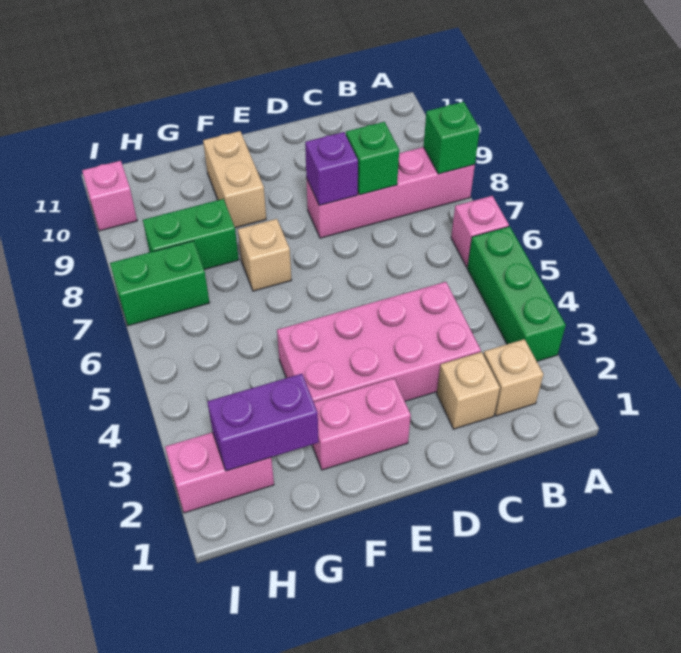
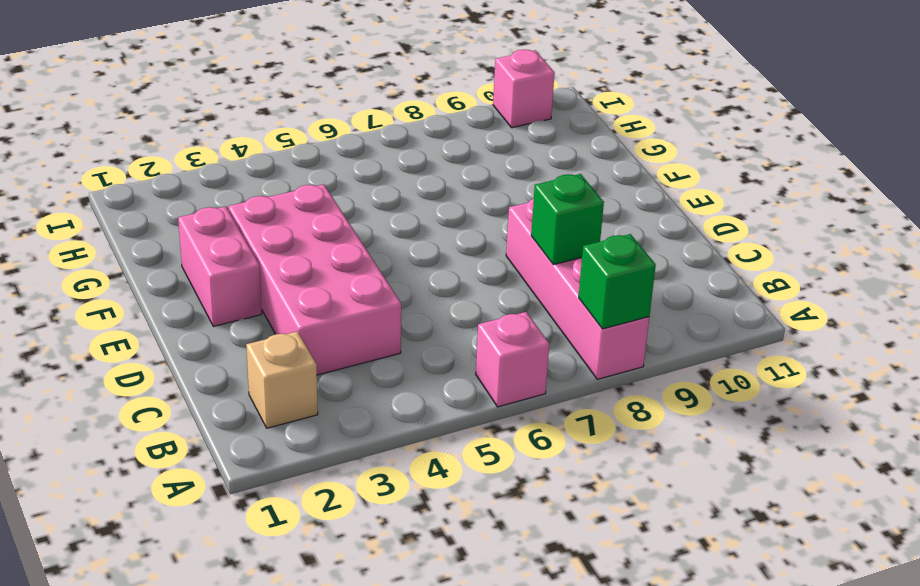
none -> green brick A3:A5 level 1
none -> tan brick C2 level 1
none -> tan brick F7 level 1

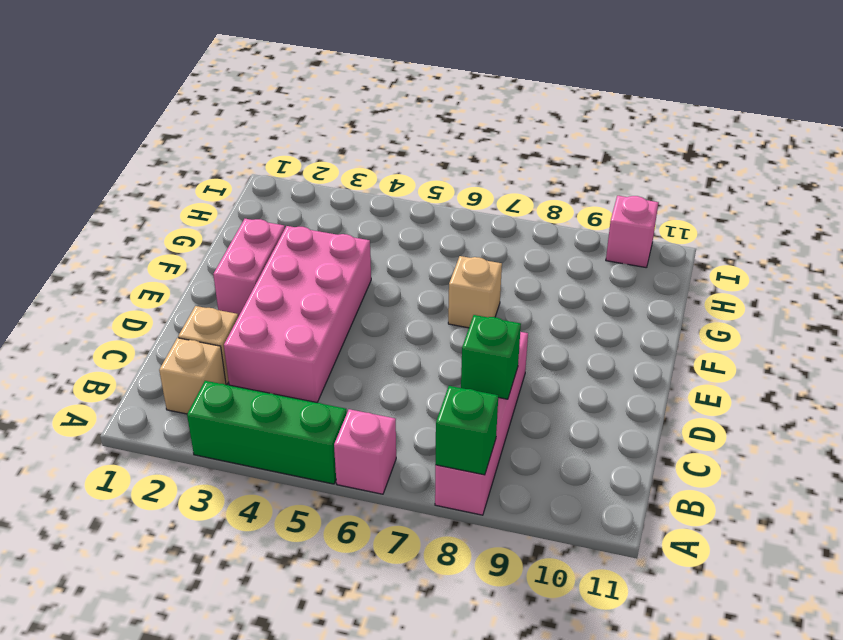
none -> tan brick F9:F10 level 1
none -> green brick G8:H8 level 1
none -> pink brick H2:I2 level 1

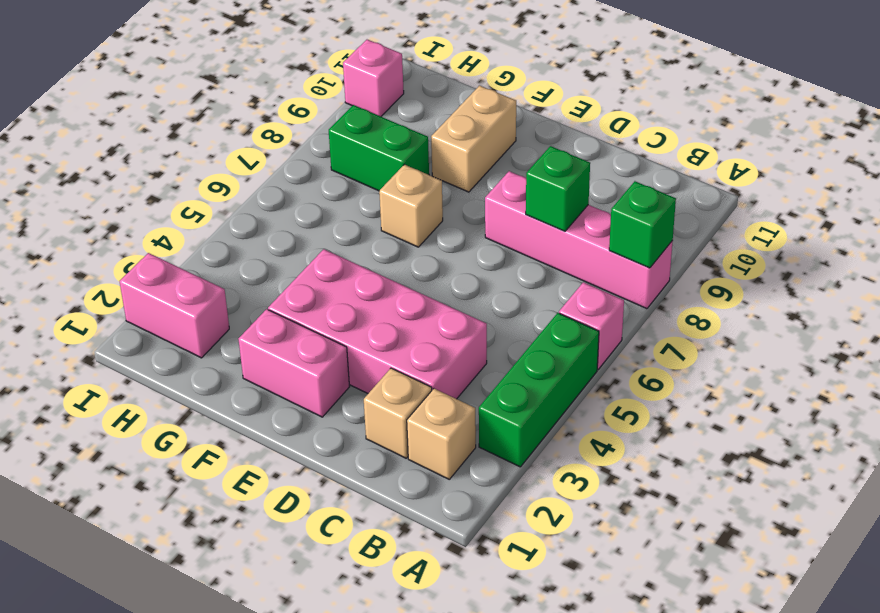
none -> green brick H7:I7 level 1
none -> purple brick D8 level 2
none -> purple brick G2:H2 level 2

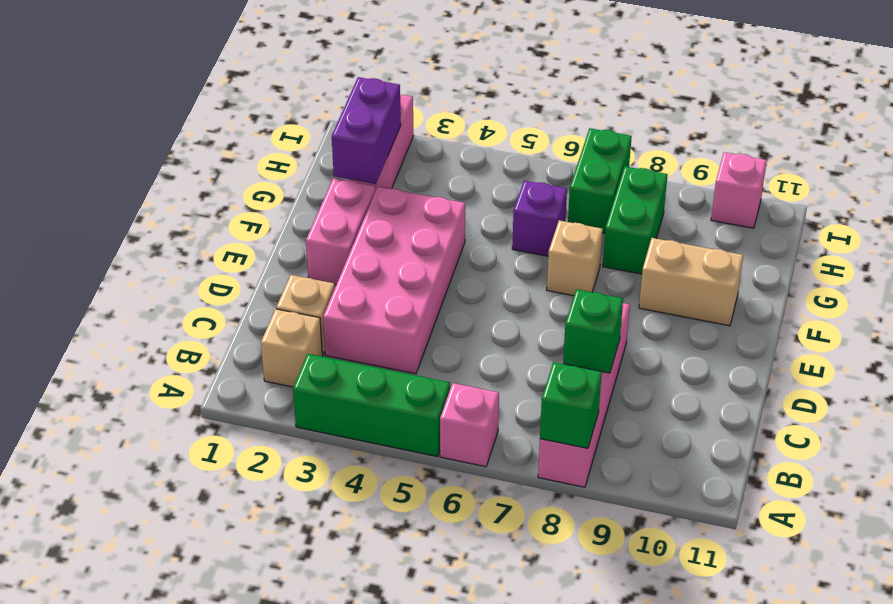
purple brick G6 level 1 -> purple brick D8 level 2

